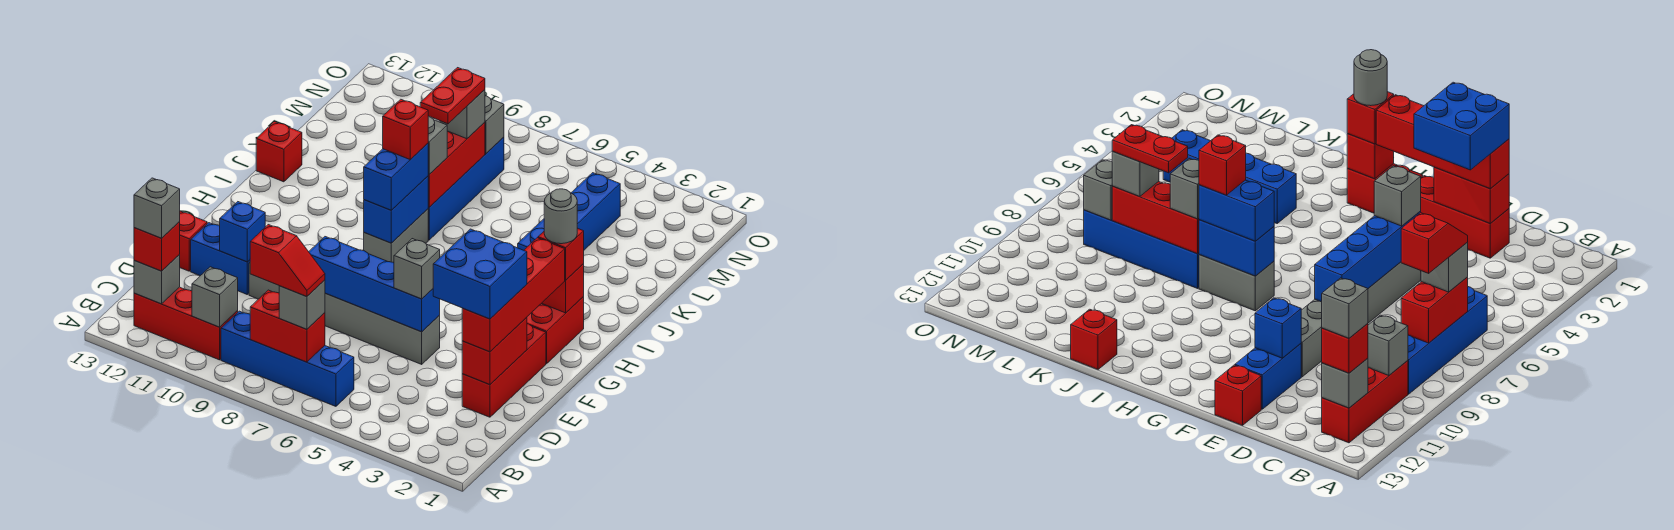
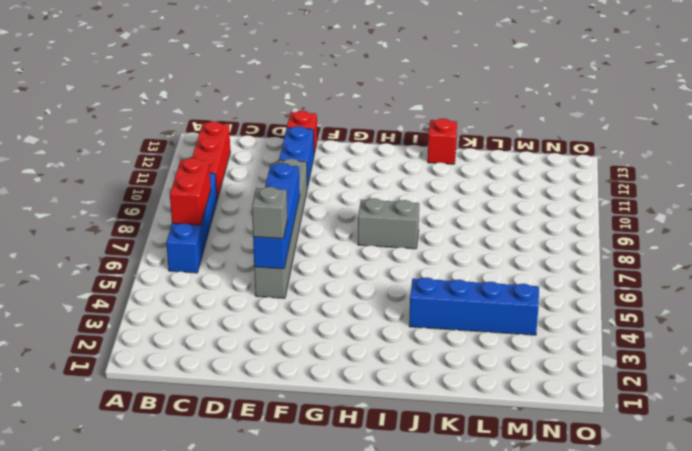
none -> red brick D2:F2 level 1
none -> red brick G2:H2 level 1
none -> blue brick J8:M8 level 1
none -> grey brick B10 level 2

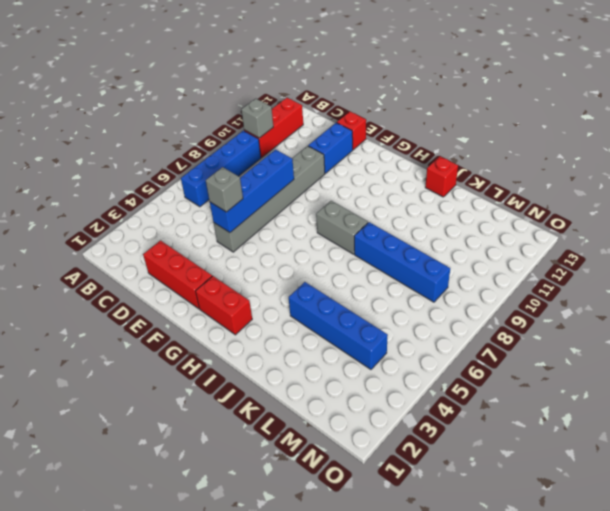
none -> red brick B7:B8 level 2
none -> grey brick B12 level 2
none -> red brick D2:E2 level 2
none -> blue brick E11 level 2

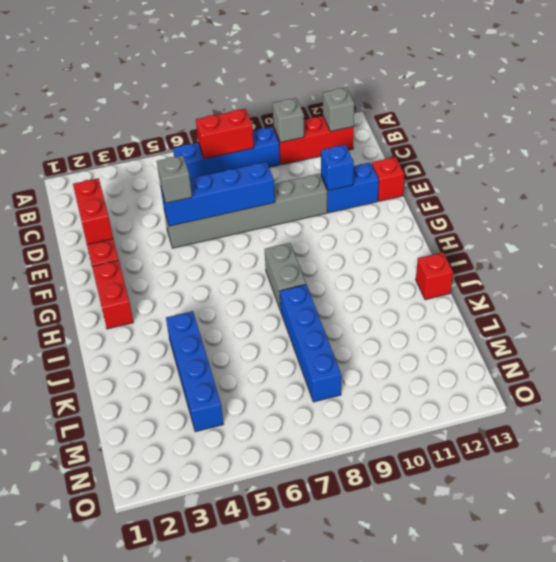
none -> red brick H2 level 2
none -> blue brick H8:I8 level 2
none -> red brick J8:L8 level 2
none -> grey brick M8 level 2

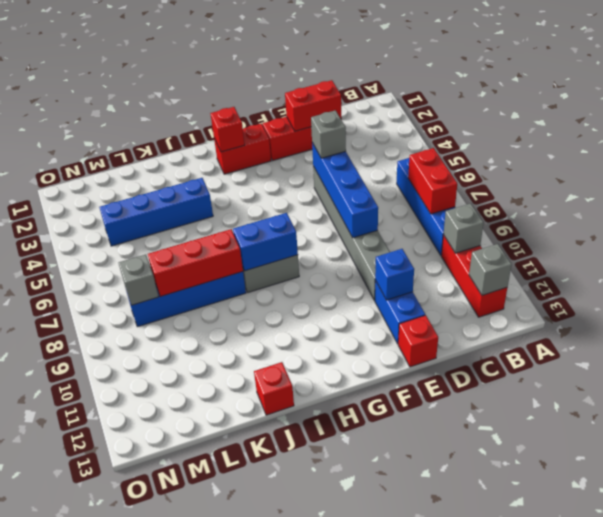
none -> grey brick B7 level 3
none -> red brick B12 level 3
none -> red brick D2:G2 level 3
none -> red brick H2 level 3

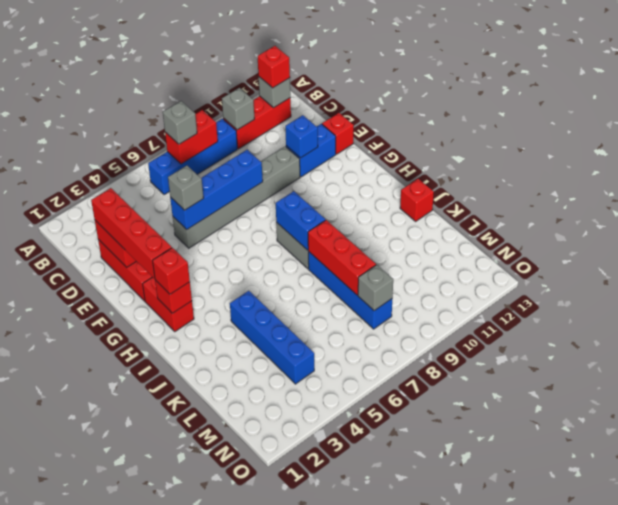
none -> blue brick H8:I8 level 3
none -> grey brick J8 level 3
none -> grey brick L8 level 3
none -> red slope B7:B8 level 4 top 8

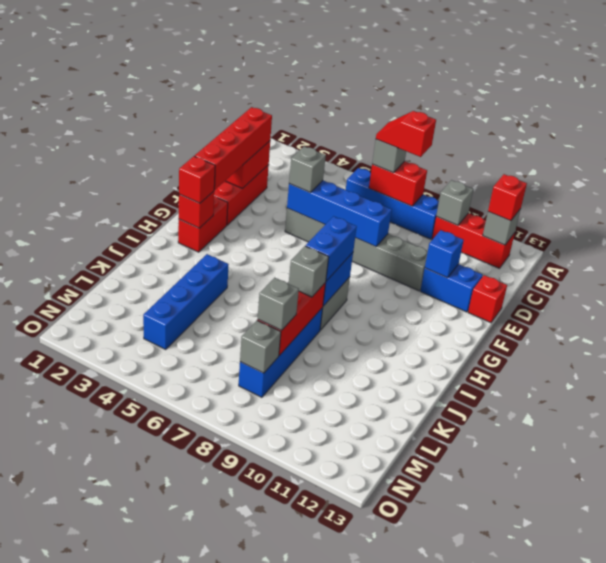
none -> red brick J13 level 1
none -> grey brick B12 level 4
none -> blue brick D2:E3 level 4
none -> grey round brick H2 level 4

